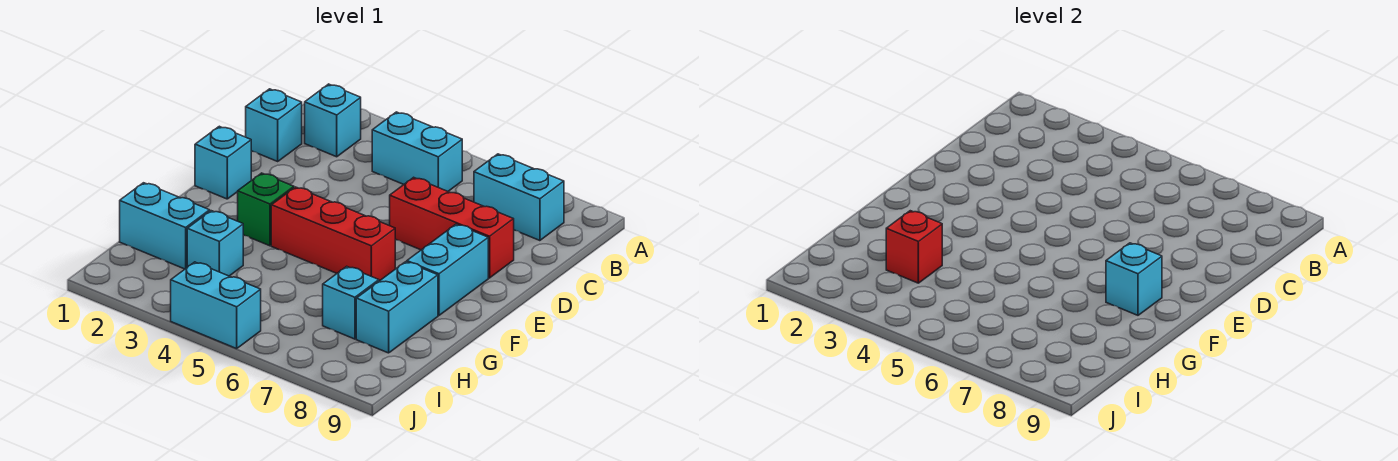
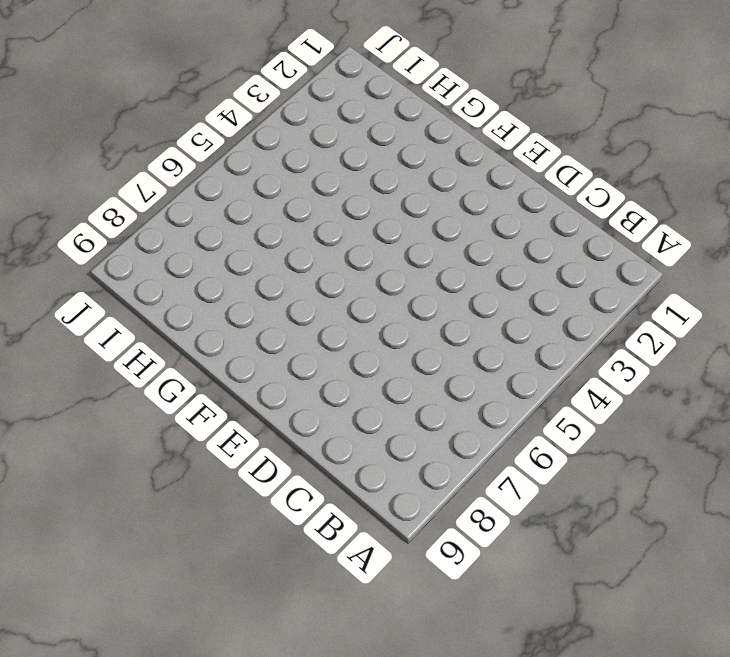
none -> cyan brick B2 level 1
none -> cyan brick B4:B5 level 1
none -> cyan brick B7:B8 level 1

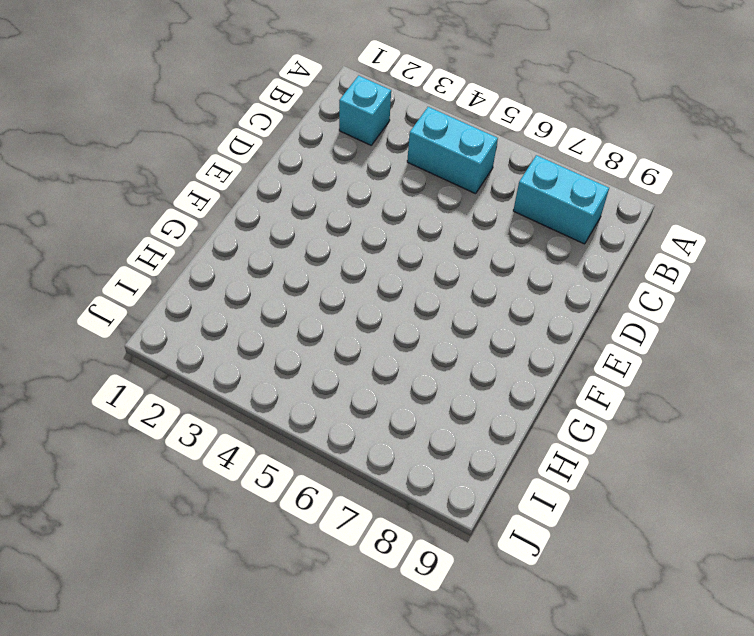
none -> cyan brick C1 level 1
none -> red brick D6:D8 level 1
none -> cyan brick E1 level 1

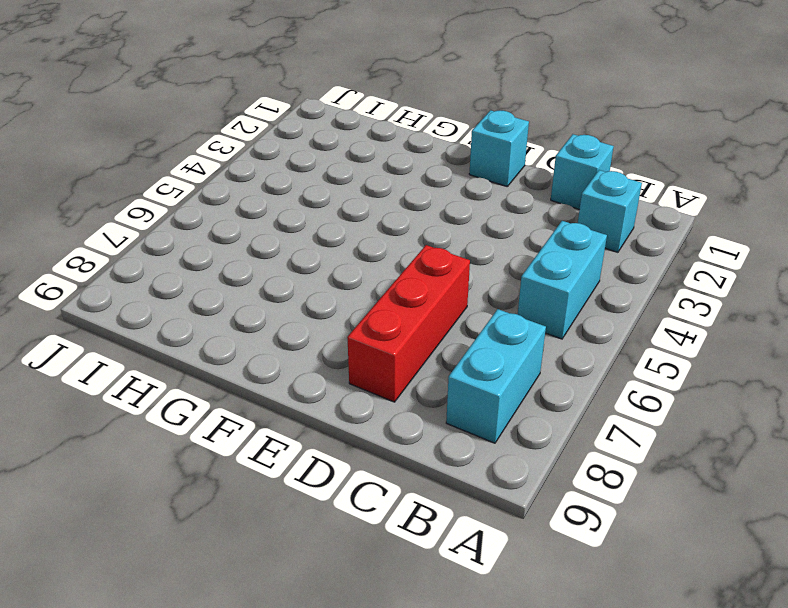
none -> cyan brick E8:F8 level 1
none -> green brick F3 level 1
none -> red brick F4:F6 level 1

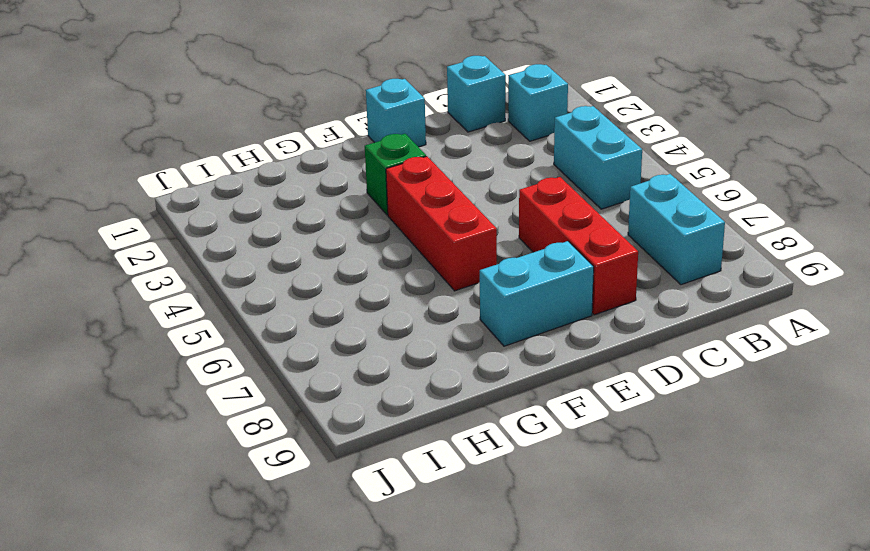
none -> cyan brick G8:H8 level 1
none -> cyan brick H1:H2 level 1
none -> cyan brick H3 level 1

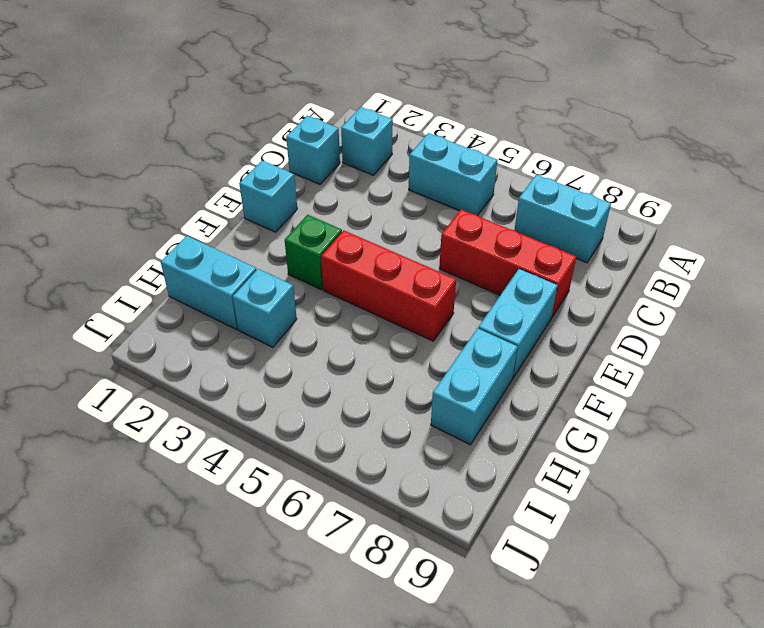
none -> cyan brick H7 level 1
none -> cyan brick J4:J5 level 1
none -> cyan brick F8 level 2

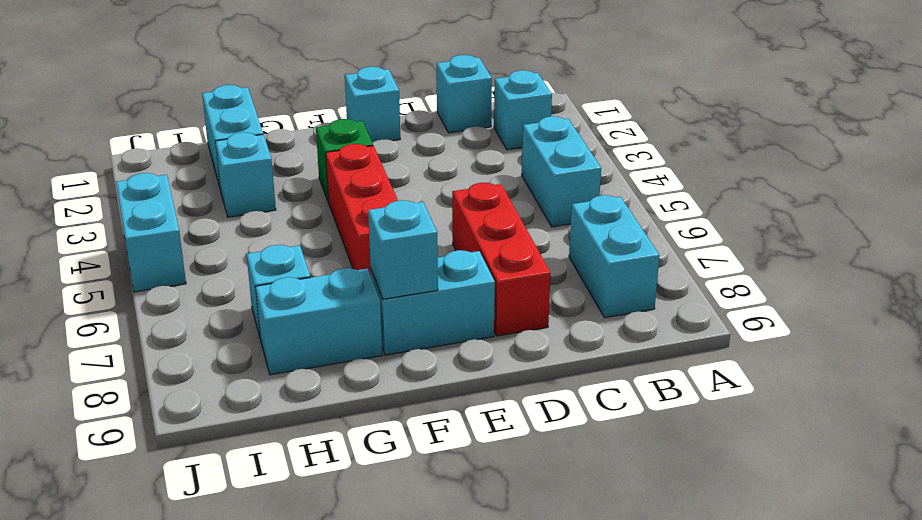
none -> red brick H3 level 2

